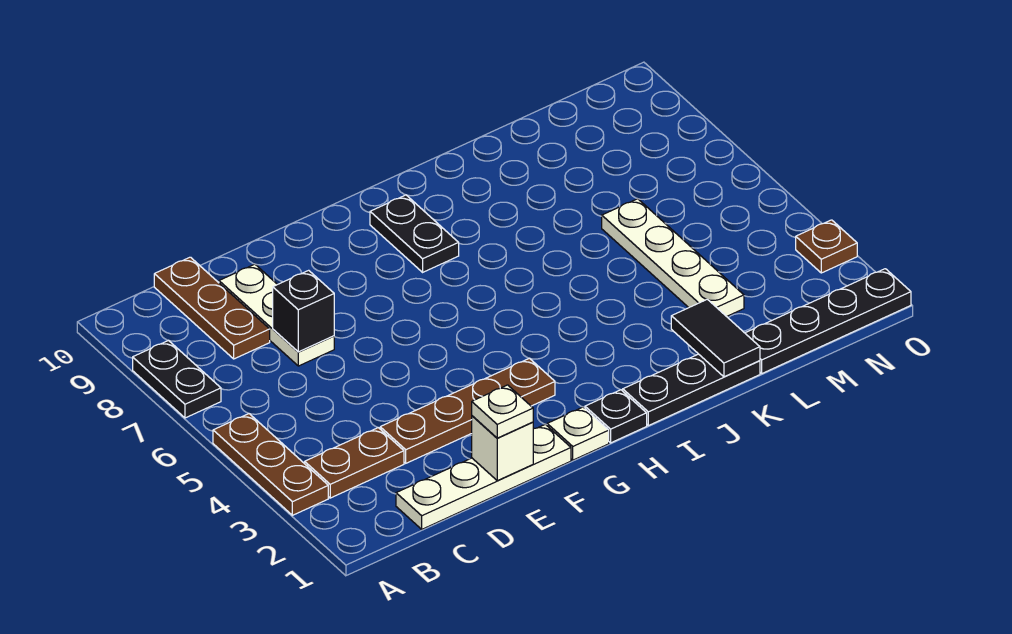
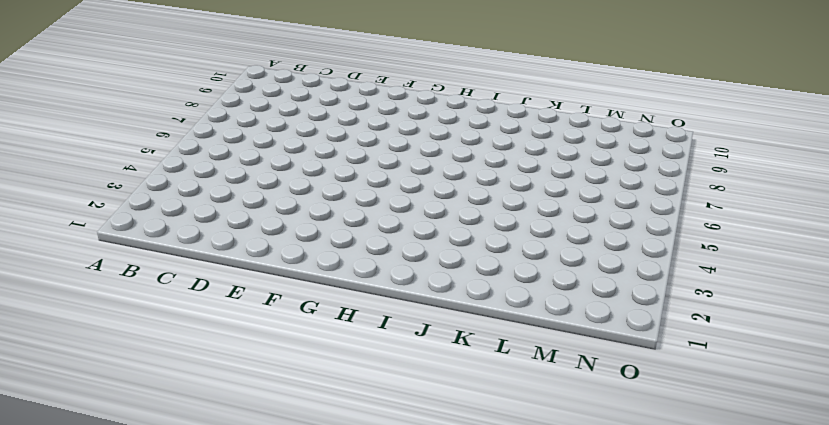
none -> brown plate A3:A5 level 1
none -> black plate A7:A8 level 1
none -> brown plate B3:C3 level 1

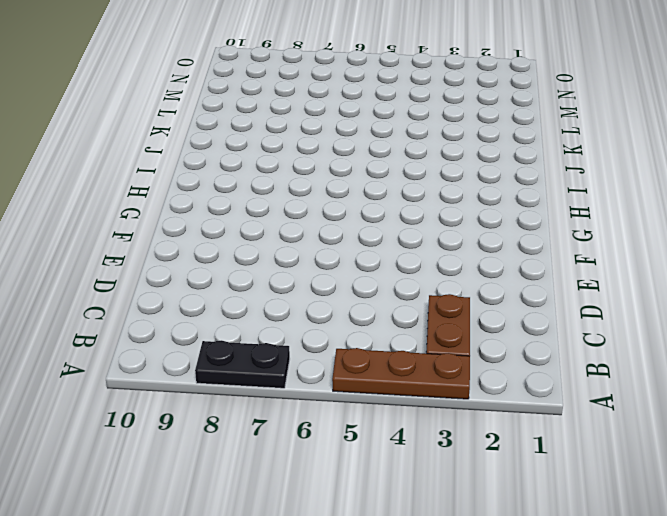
none -> white plate C1:F1 level 1
none -> brown plate C8:C10 level 1
none -> brown plate D3:G3 level 1

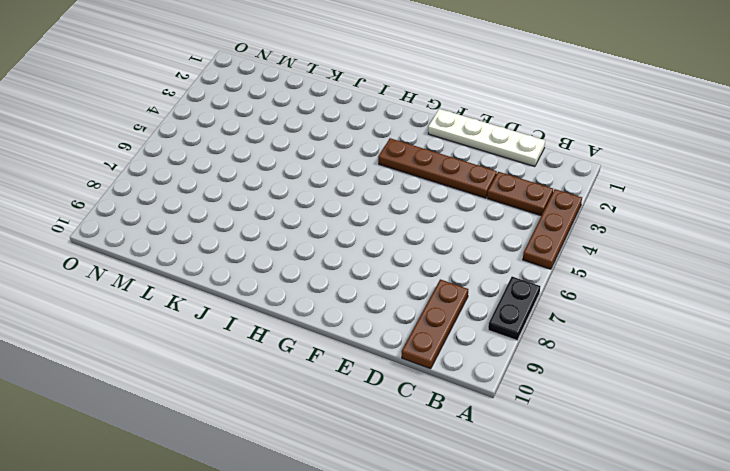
none -> white plate D7:D9 level 1
none -> white plate G1 level 1
none -> black plate H1 level 1

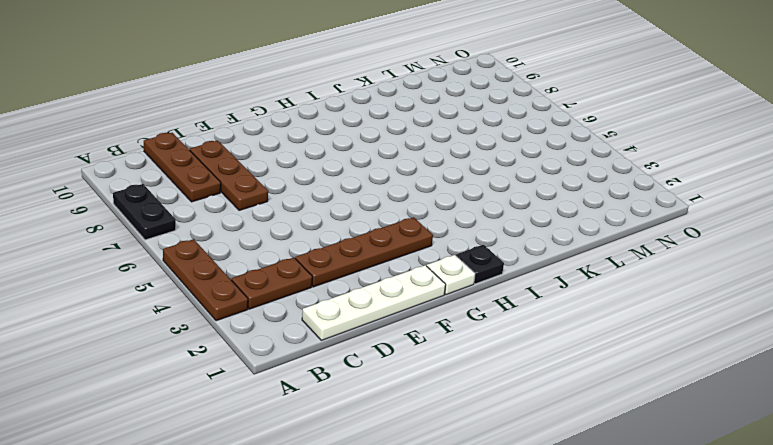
brown plate D7:D9 level 1 -> white plate D7:D9 level 1
none -> black plate H8:H9 level 1
none -> black plate I1:K1 level 1
none -> black plate L1:O1 level 1

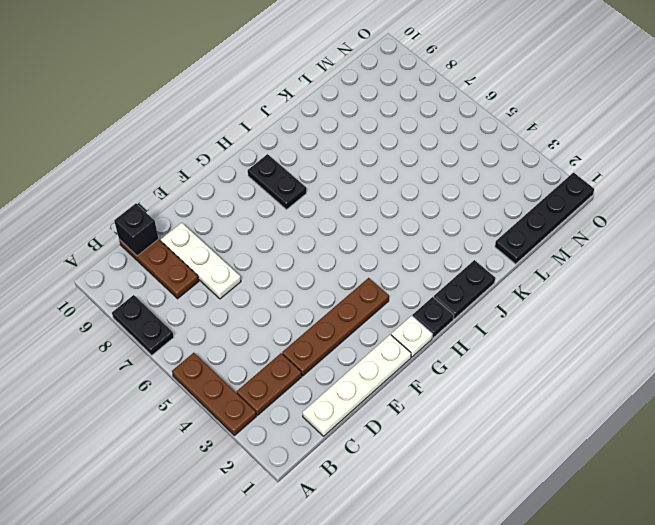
black brick C10 level 2 -> black brick D7 level 2
black plate I1:J1 level 1 -> black plate I1:K1 level 1
none -> white plate L3:L6 level 1
none -> brown plate O3 level 1
none -> white brick E1 level 2

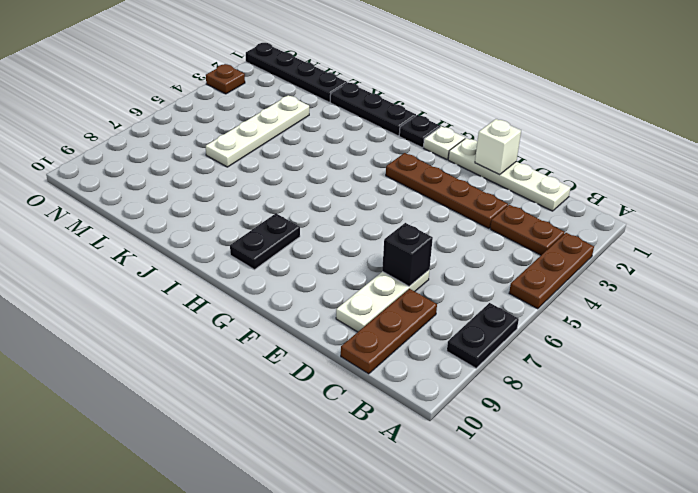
none -> black tile K1:K2 level 2
none -> white plate E1 level 3

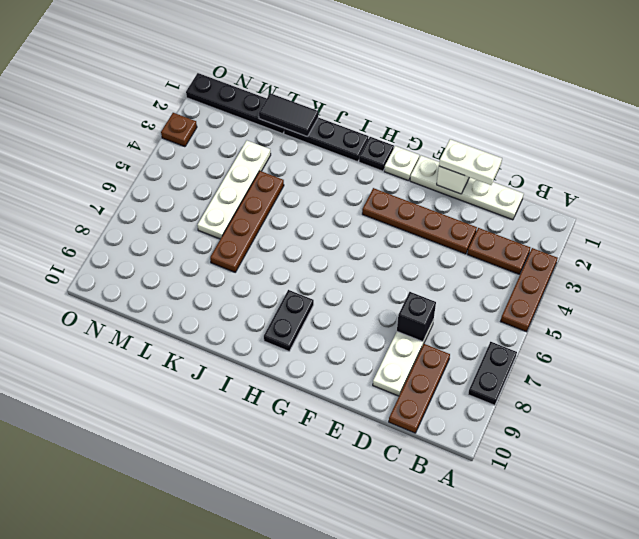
white plate D1:E1 level 3 -> white plate E1 level 3
black tile K1:L1 level 2 -> black tile K1:K2 level 2
brown plate K4:K7 level 1 -> none

